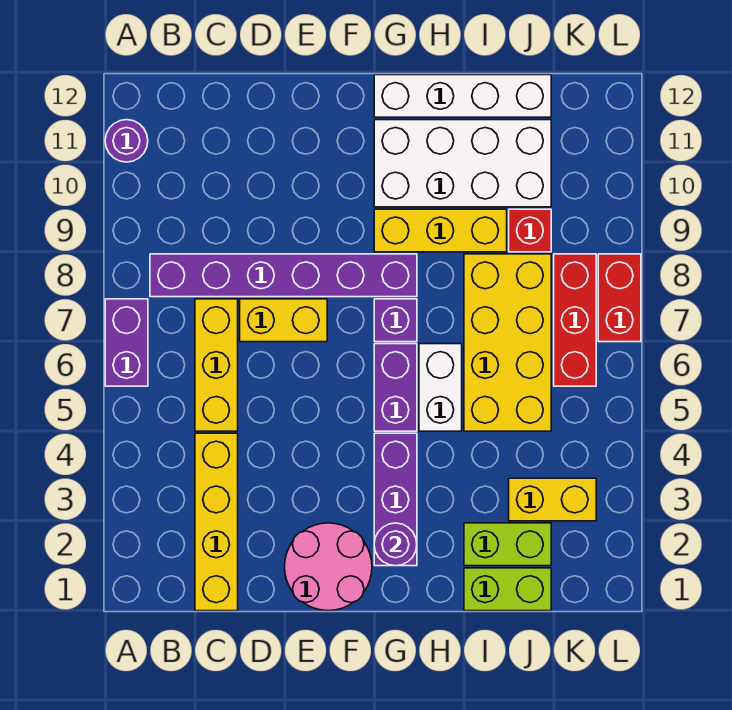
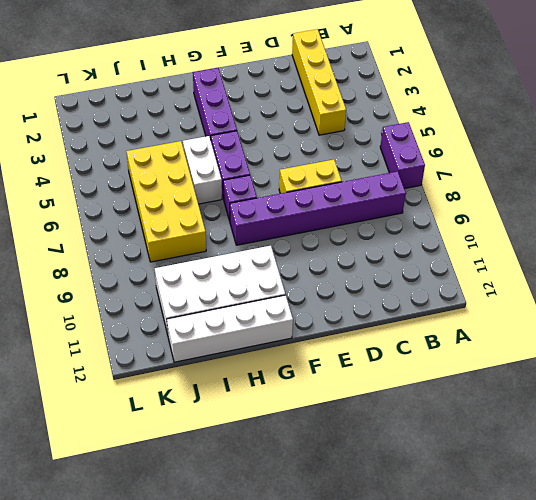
none -> purple round brick A11 level 1
none -> yellow brick C5:C7 level 1
none -> pink round brick E1:F2 level 1

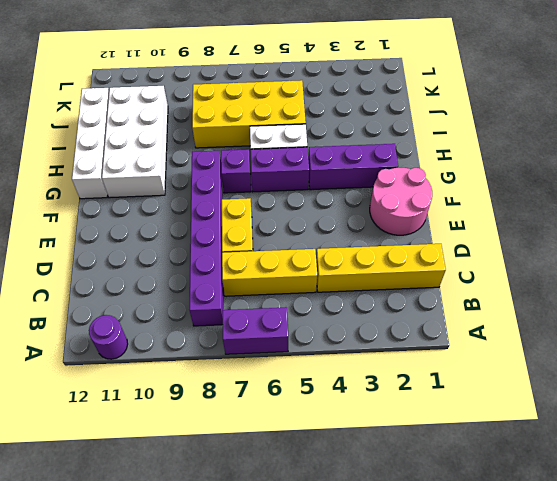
none -> yellow brick G9:I9 level 1
none -> lime brick I1:J1 level 1
none -> lime brick I2:J2 level 1

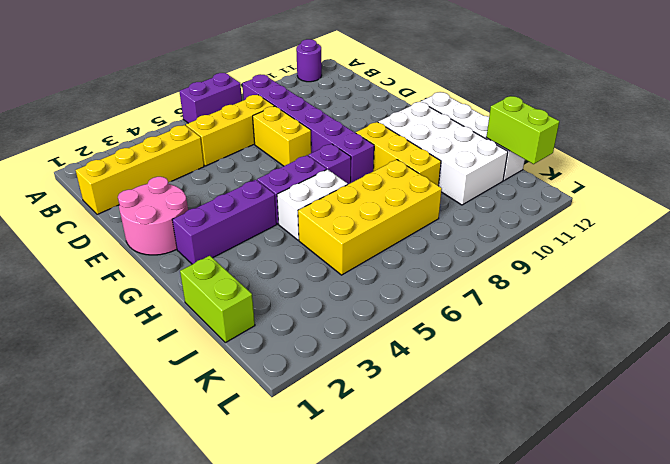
lime brick J12:K12 level 2 -> lime brick I2:J2 level 1
none -> yellow brick J3:K3 level 1
none -> red brick J9 level 1
none -> red brick K6:K8 level 1

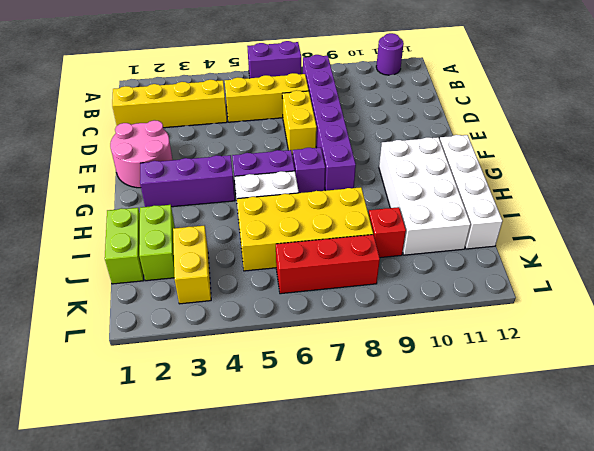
none -> yellow brick G9:I9 level 1
none -> red brick L7:L8 level 1
none -> purple round brick G2 level 2

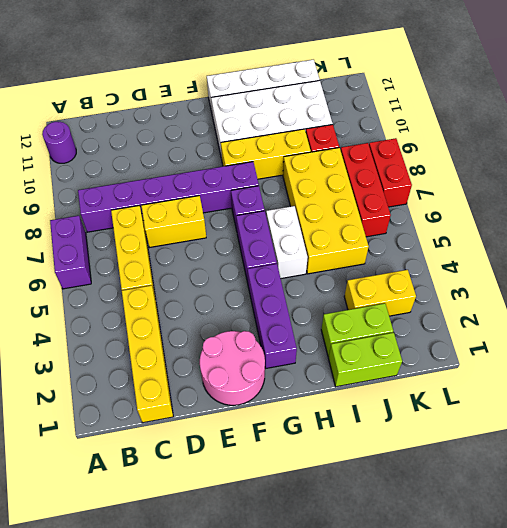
none -> purple round brick G2 level 2

